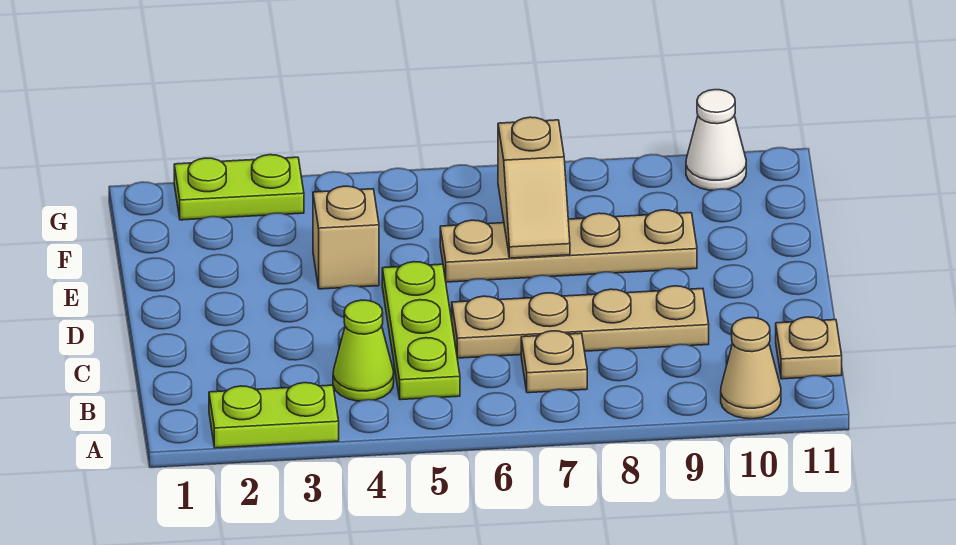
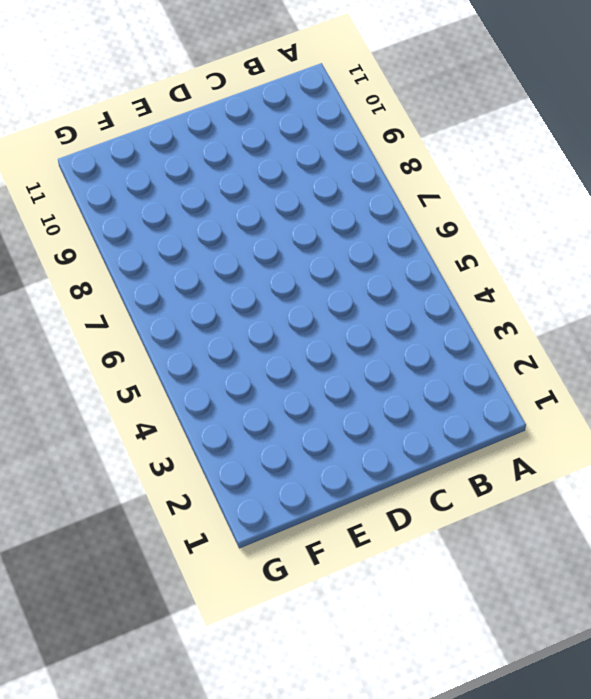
none -> lime plate A2:A3 level 1
none -> tan cone A10 level 1
none -> lime cone B4 level 1

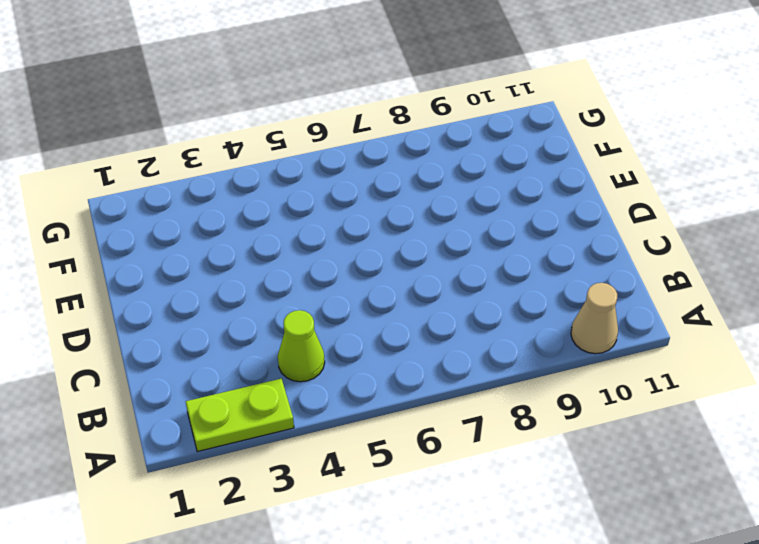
none -> lime plate B5:D5 level 1
none -> tan plate B7 level 1
none -> tan plate B11 level 1

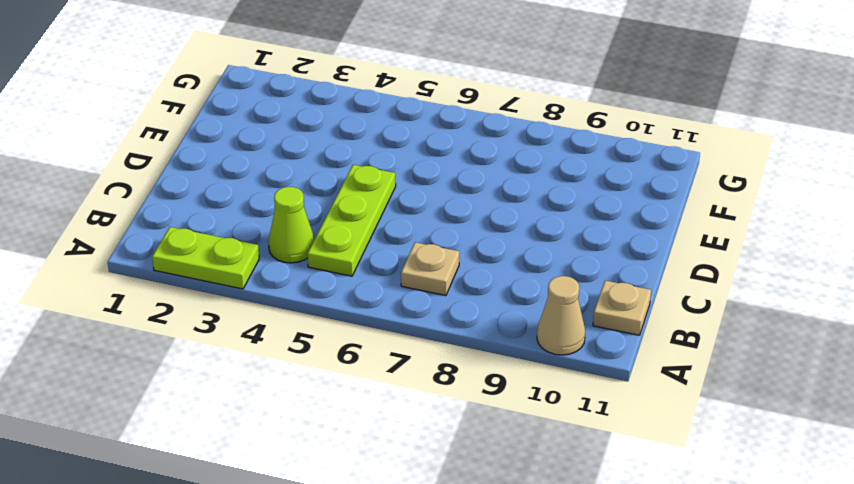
none -> tan plate C6:C9 level 1
none -> tan brick E4 level 1
none -> tan plate E6:E9 level 1

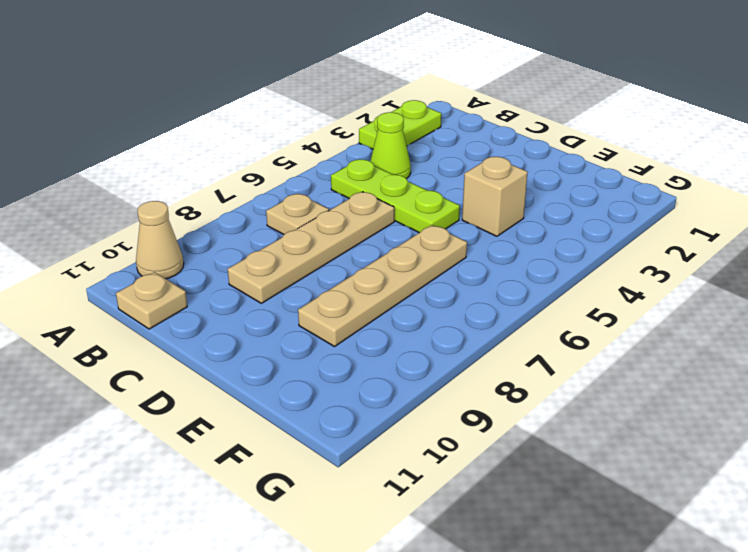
none -> lime plate G2:G3 level 1
none -> white cone G10 level 1
none -> tan slope E7:F7 level 2 top F

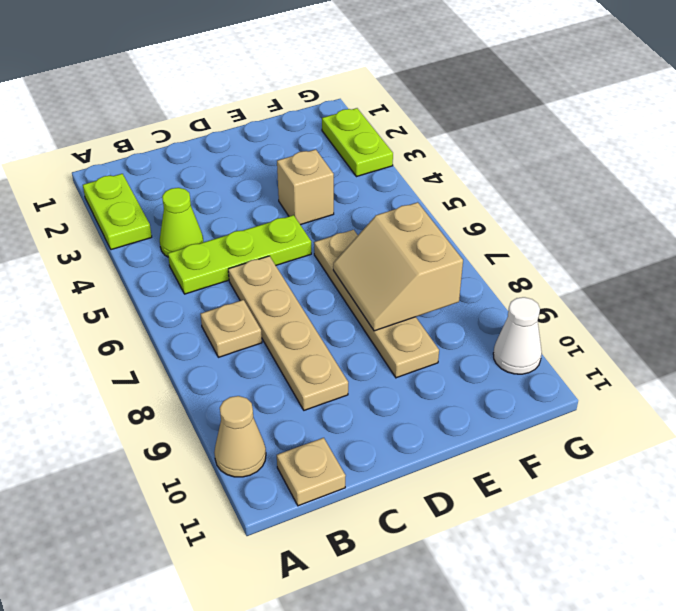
tan slope E7:F8 level 2 top F -> tan slope E7:F7 level 2 top F

